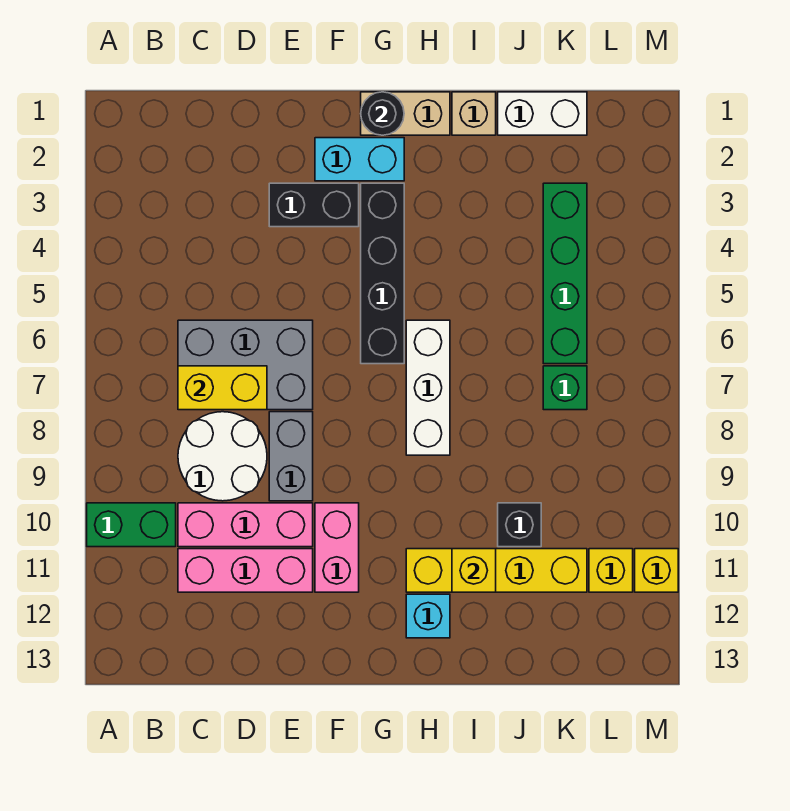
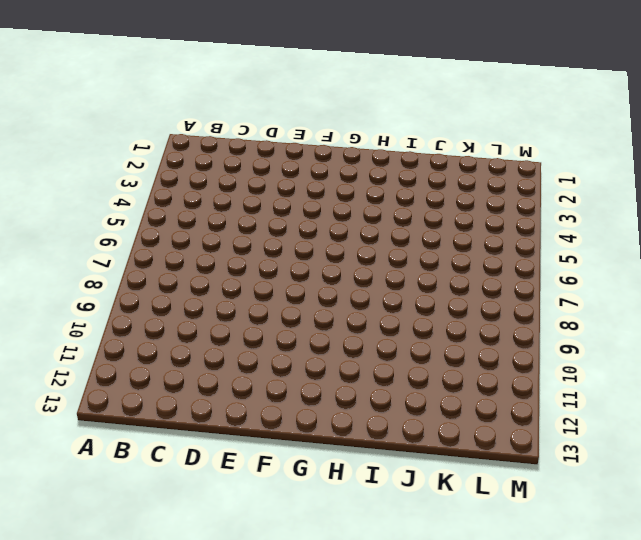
none -> green brick A10:B10 level 1
none -> grey brick C6:E7 level 1
none -> white round brick C8:D9 level 1

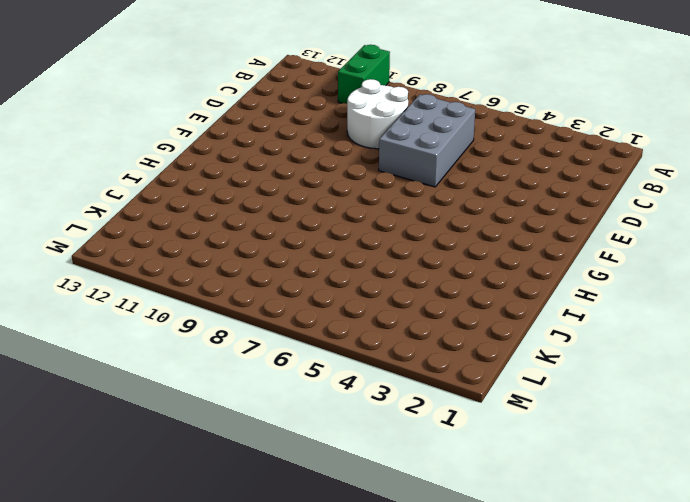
none -> pink brick C10:E10 level 1
none -> pink brick C11:E11 level 1
none -> black brick E3:F3 level 1

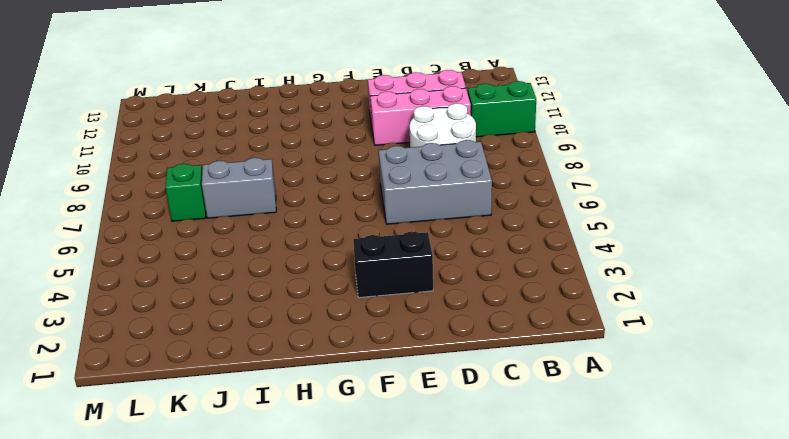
grey brick I7:J7 level 1 -> grey brick E8:E9 level 1
none -> cyan brick F2:G2 level 1
none -> pink brick F10:F11 level 1
none -> tan brick G1:H1 level 1

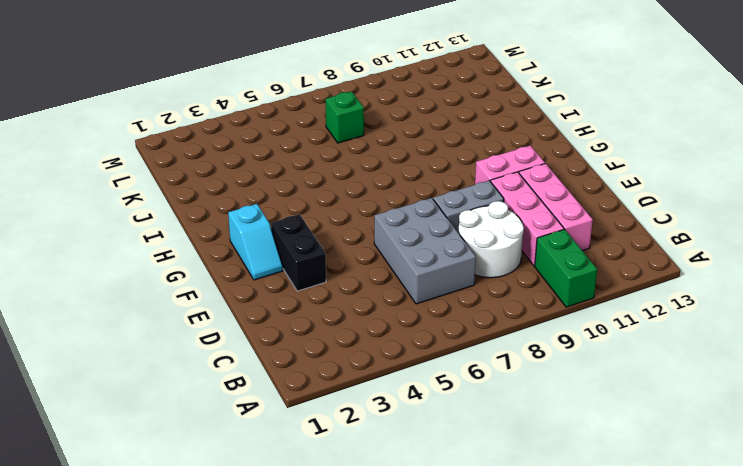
cyan slope F2:G2 level 1 top G -> cyan brick F2:G2 level 1
none -> tan brick G1:H1 level 1
none -> black brick G3:G6 level 1
none -> white brick H6:H8 level 1

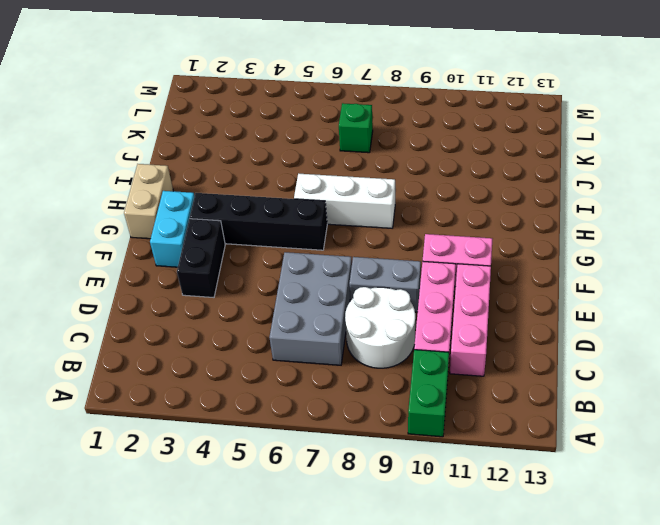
none -> yellow brick H11:K11 level 1
none -> cyan brick H12 level 1
none -> tan brick I1 level 1

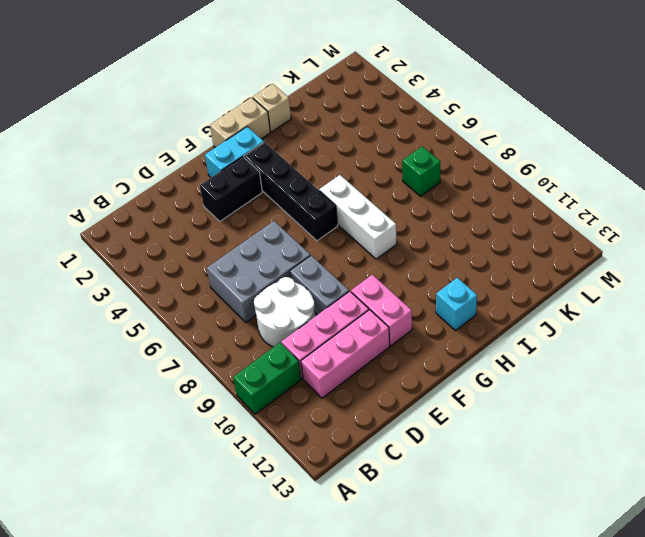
none -> yellow brick H11:K11 level 1
none -> white brick J1:K1 level 1
none -> black brick J10 level 1

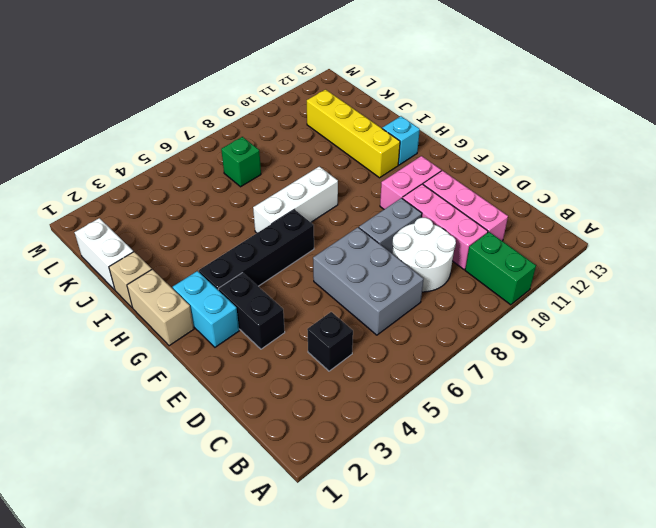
black brick C4 level 1 -> black brick J10 level 1
none -> green brick K3:K6 level 1
none -> yellow brick L11 level 1
none -> yellow brick M11 level 1

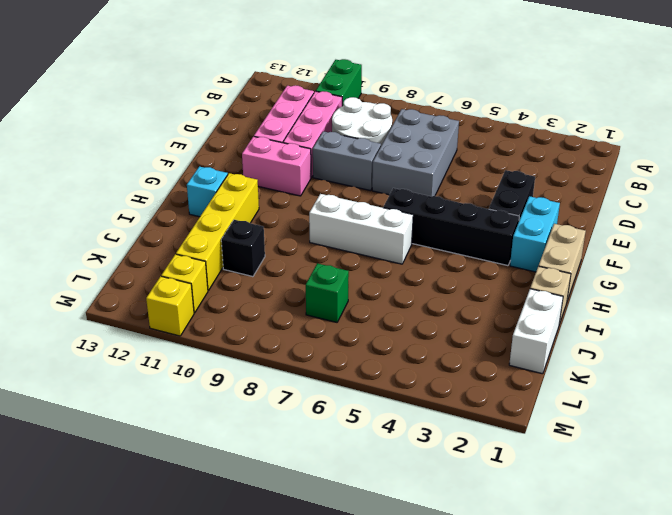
none -> green brick K3:K6 level 1
none -> yellow brick C7:D7 level 2
none -> black round brick G1 level 2

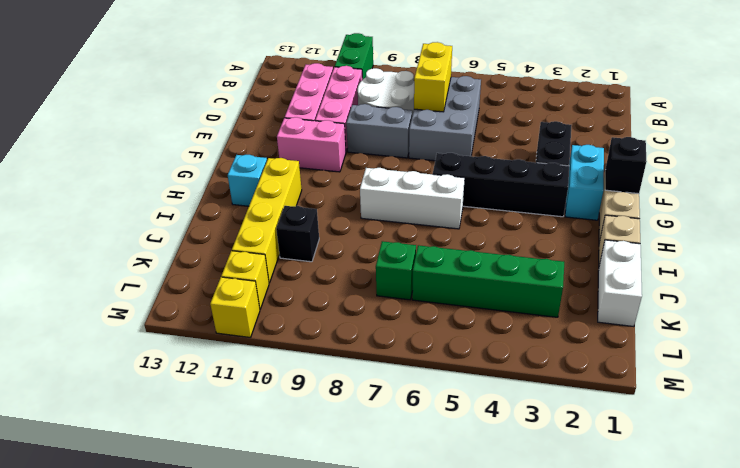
black brick G1 level 2 -> black round brick G1 level 2
none -> yellow brick I11 level 2

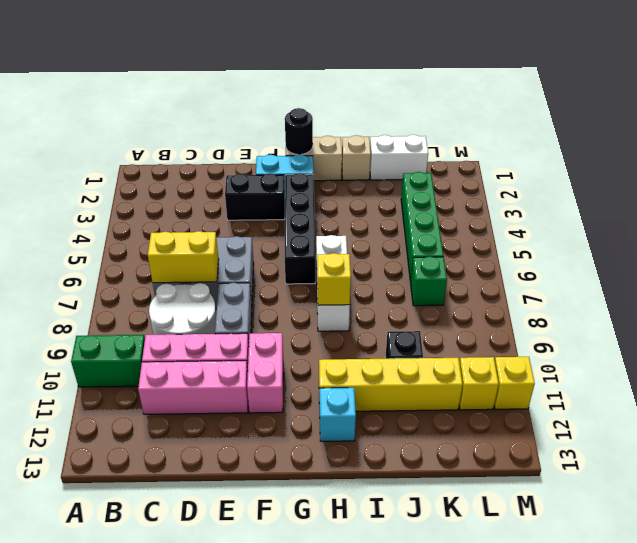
yellow brick H8 level 2 -> yellow brick I11 level 2

